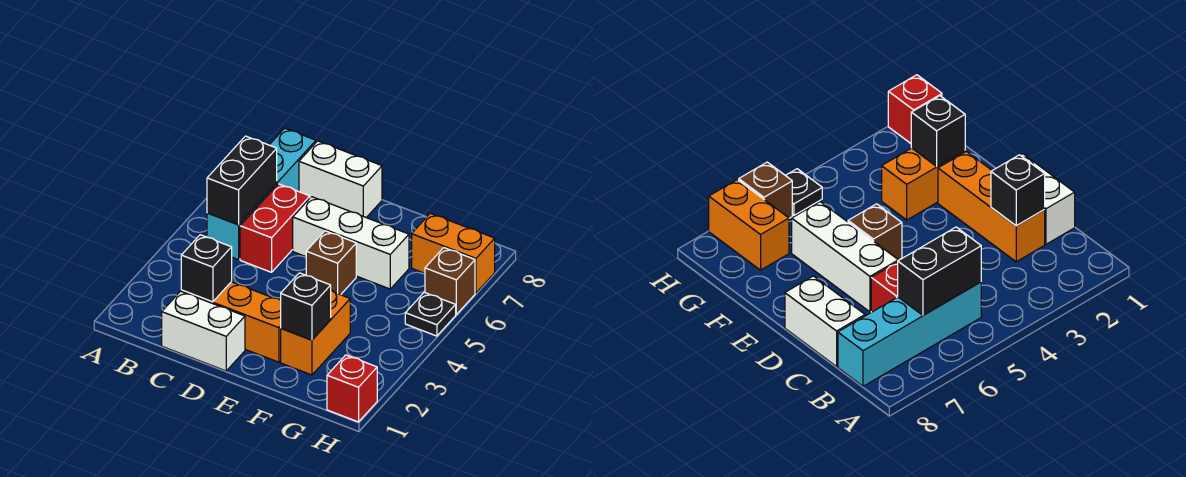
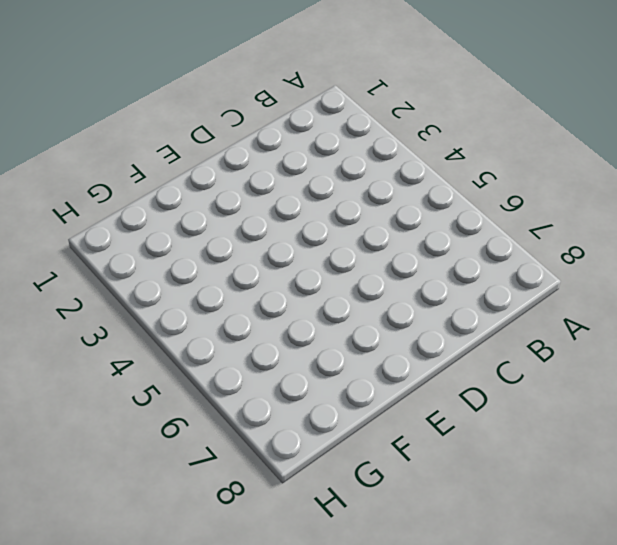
none -> cyan brick B5:B8 level 1
none -> white brick C1:D1 level 1
none -> orange brick C2:E2 level 1

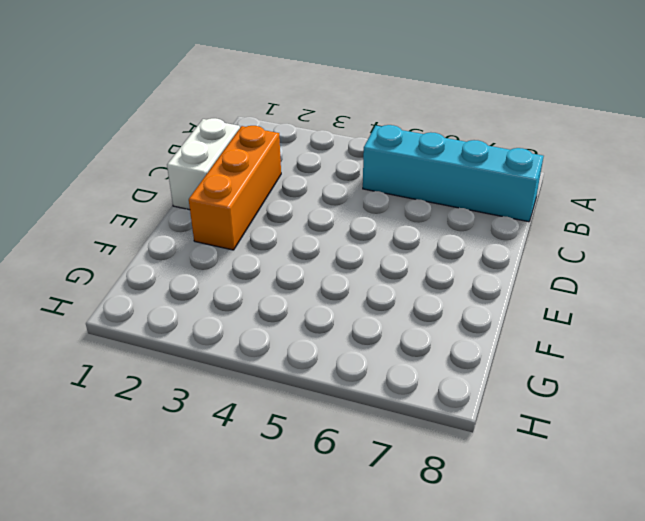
none -> red brick C5:C6 level 1
none -> white brick C8:D8 level 1
none -> white brick D6:F6 level 1

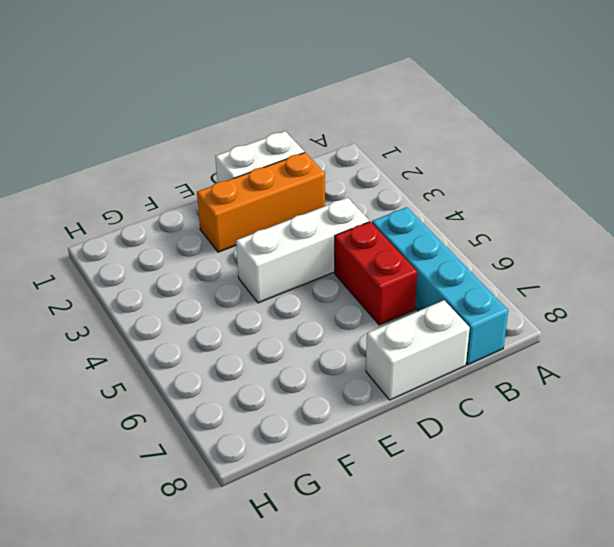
white brick C4:E4 level 1 -> white brick D6:F6 level 1
none -> brown brick E5 level 1
none -> orange brick F2:F3 level 1
none -> orange brick G7:H7 level 1

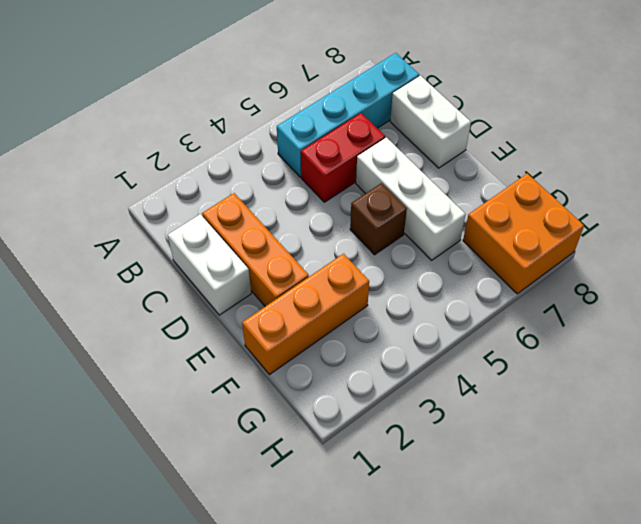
orange brick F1:F3 level 1 -> orange brick F2:F3 level 1
orange brick G7:H8 level 1 -> orange brick G7:H7 level 1
none -> red brick H1 level 1
none -> black plate H5 level 1
none -> brown brick H6 level 1

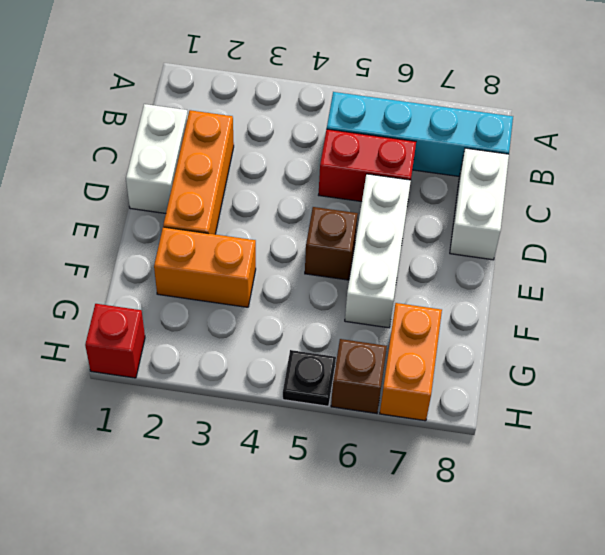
none -> black brick B5:B6 level 2
none -> black brick C2 level 2
none -> black brick F2 level 2

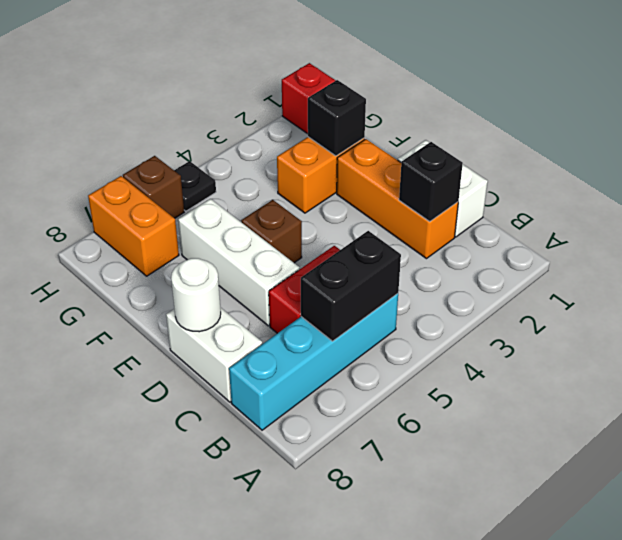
white round brick D8 level 2 -> none

